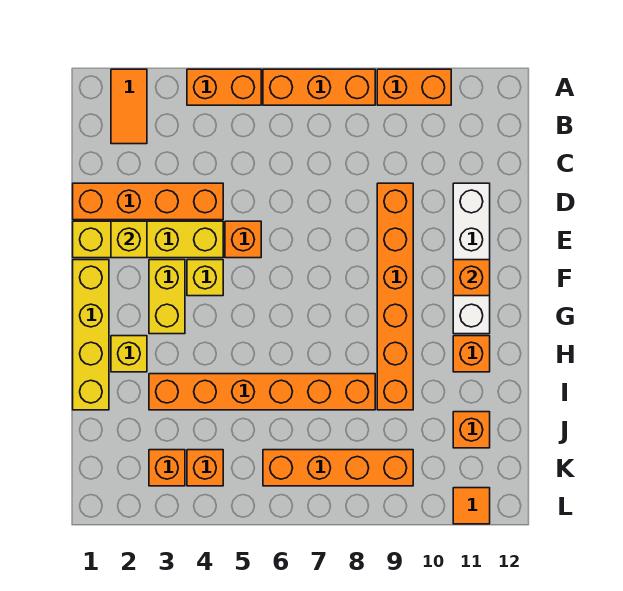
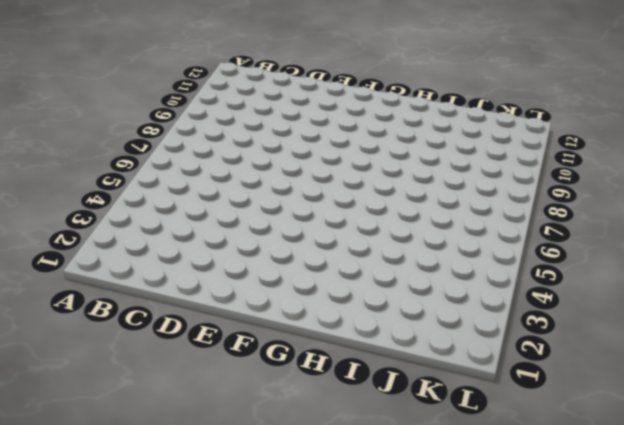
none -> orange tile A2:B2 level 1
none -> orange brick A4:A5 level 1
none -> orange brick A6:A8 level 1

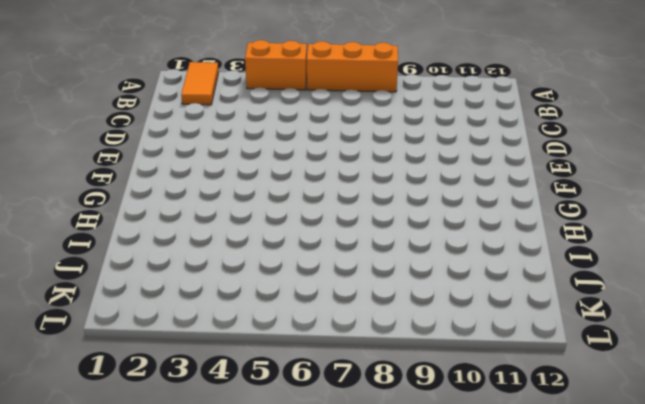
none -> orange brick A9:A10 level 1
none -> orange brick D1:D4 level 1
none -> orange brick D9:I9 level 1

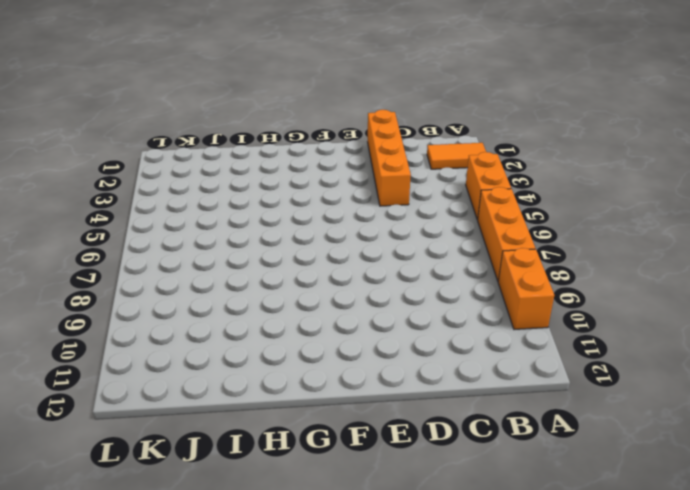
none -> orange brick D9:I9 level 1
none -> white brick D11:G11 level 1
none -> yellow brick E1:E4 level 1

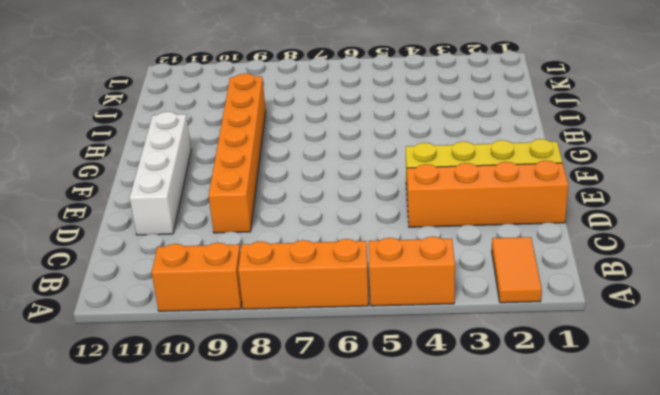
none -> orange brick E5 level 1
none -> yellow brick F1:I1 level 1
none -> yellow brick F3:G3 level 1

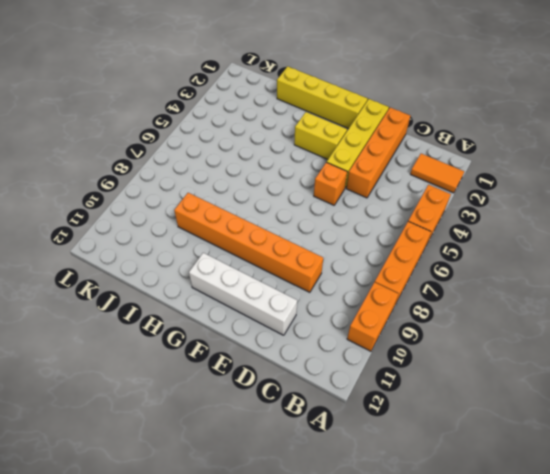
none -> yellow brick F4 level 1
none -> yellow brick H2 level 1
none -> orange brick H11 level 1

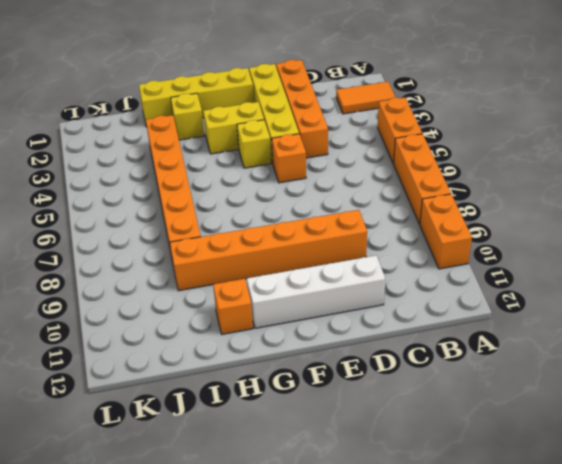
none -> orange brick J11 level 1
none -> orange brick K3 level 1
none -> orange brick K4 level 1

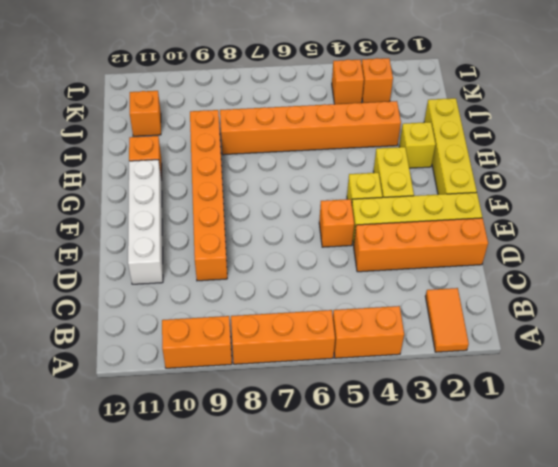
none -> orange brick K6:K9 level 1
none -> orange tile L11 level 1
none -> yellow brick E2 level 2

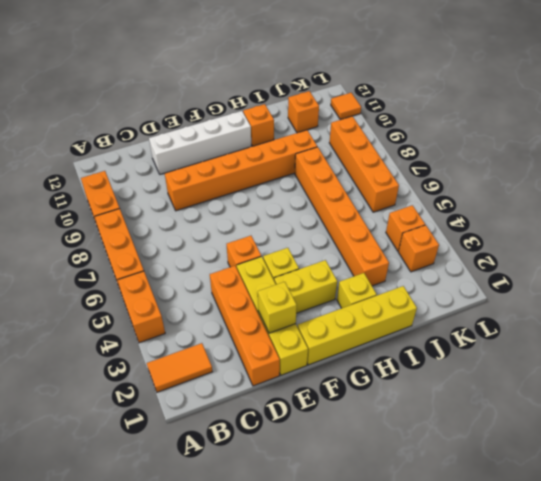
none -> orange brick F11 level 2

